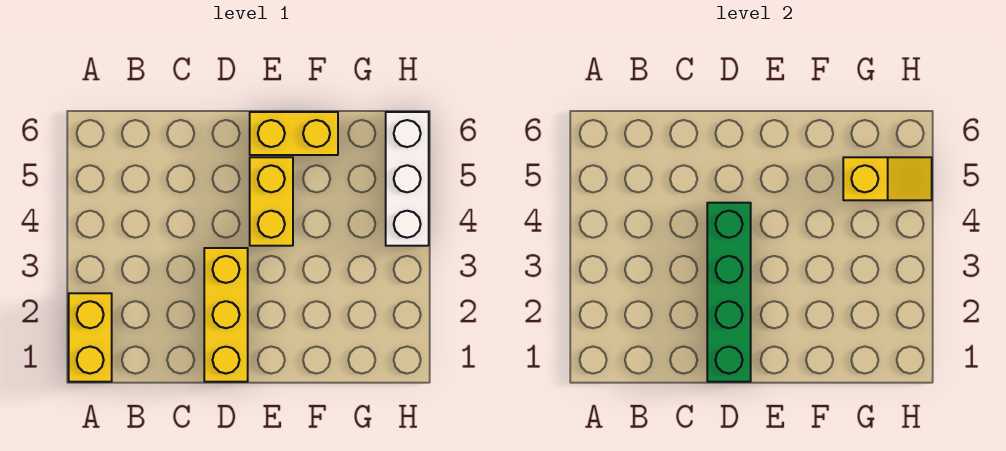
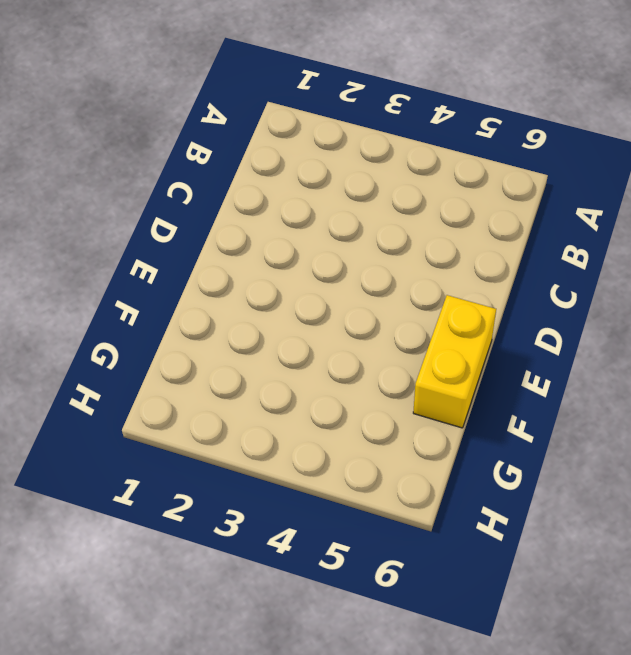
none -> yellow brick A1:A2 level 1
none -> yellow brick D1:D3 level 1

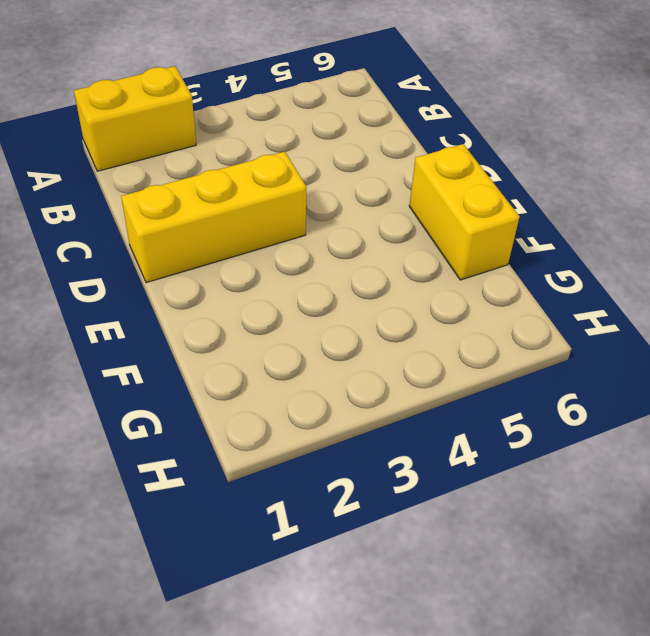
none -> yellow brick E4:E5 level 1
none -> white brick H4:H6 level 1

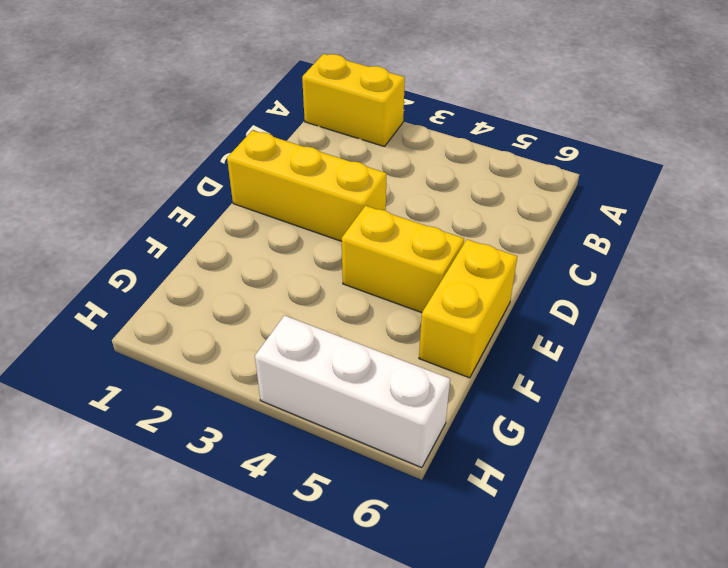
none -> green brick D1:D4 level 2
none -> yellow slope G5:H5 level 2 top G

